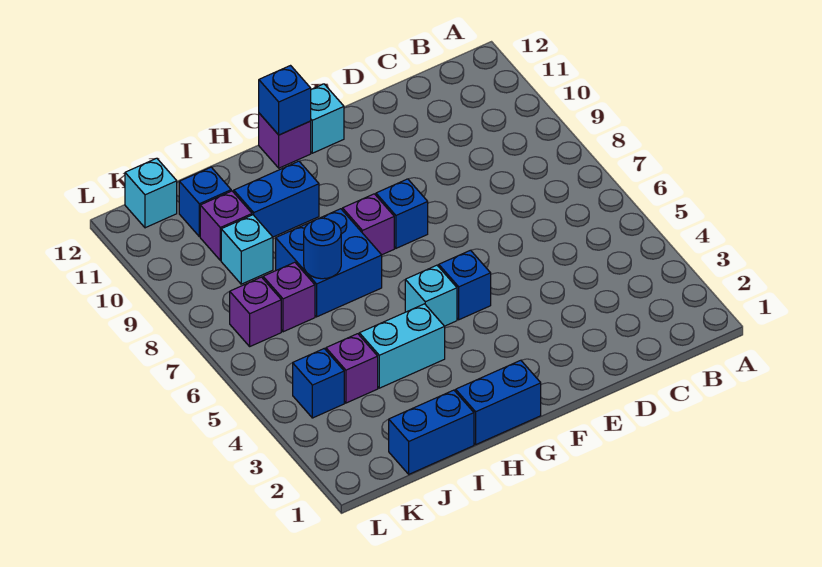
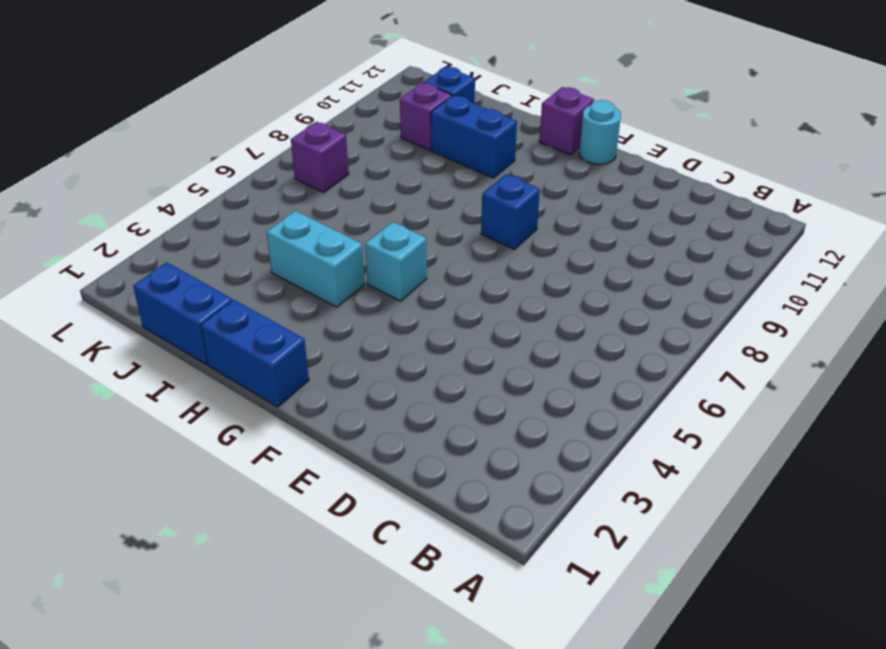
cyan round brick F12 level 1 -> cyan brick F12 level 1
none -> blue brick F5 level 1
none -> purple brick G8 level 1
none -> blue brick H7:I8 level 1

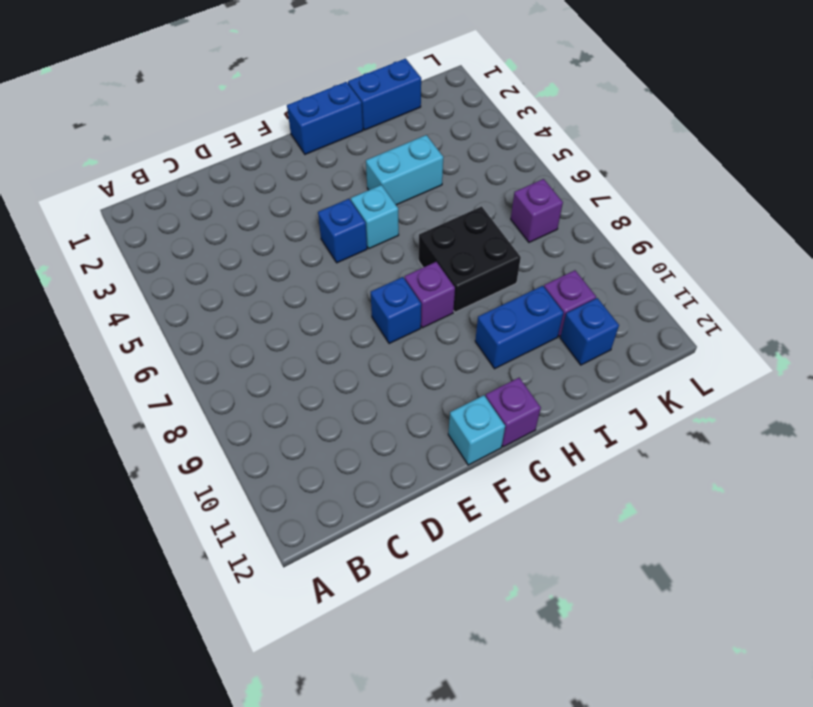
black brick H7:I8 level 1 -> blue brick H7:I8 level 1
none -> purple brick J4 level 1
none -> purple brick J7 level 1
none -> cyan brick J9 level 1

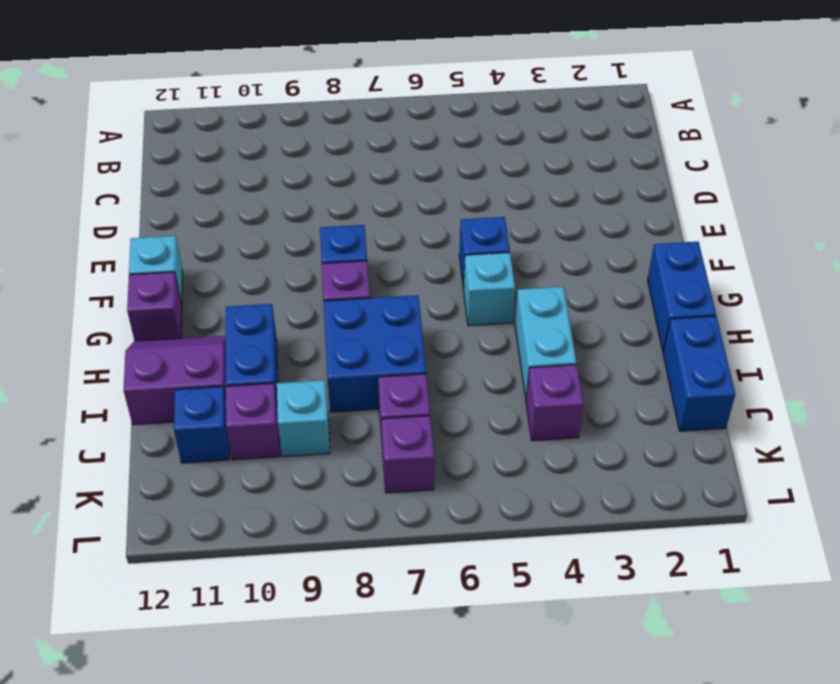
purple slope H11:I12 level 1 top I -> none
none -> blue brick K4 level 1
none -> cyan brick K12 level 1
none -> blue brick G12 level 2

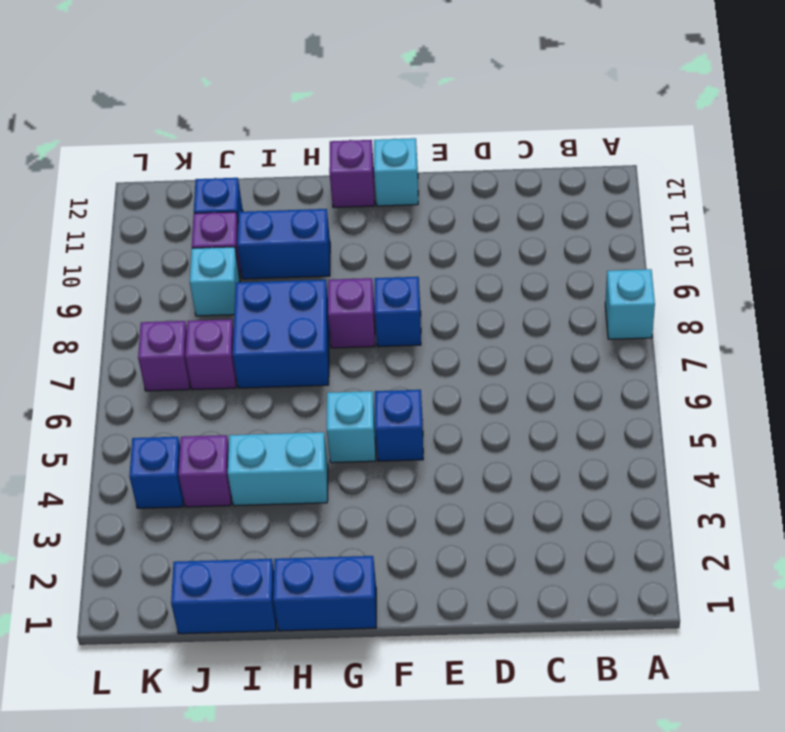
cyan brick A8 level 1 -> cyan brick K12 level 1
none -> blue brick G12 level 2
none -> blue round brick I7 level 2

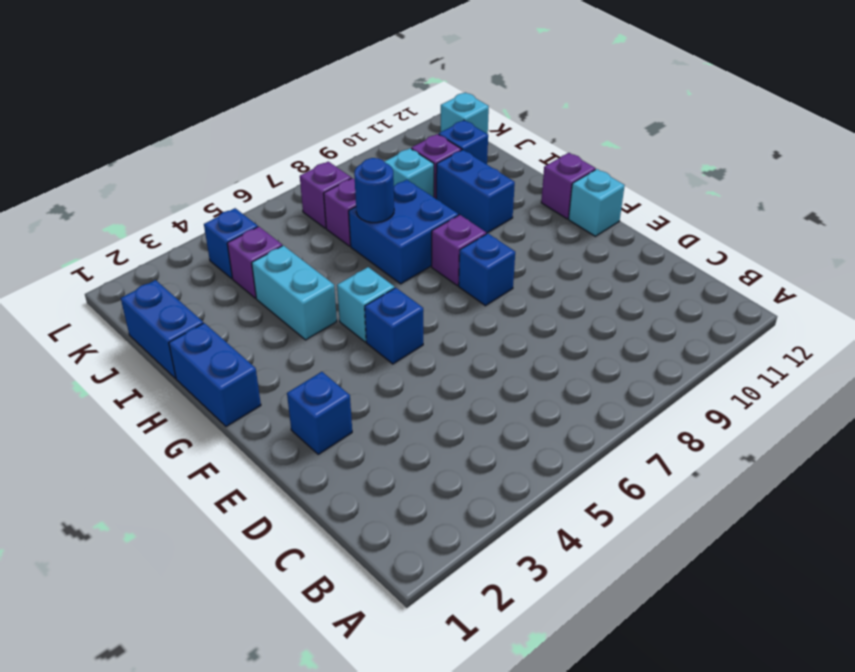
blue brick E2 level 1 -> blue brick G12 level 2

